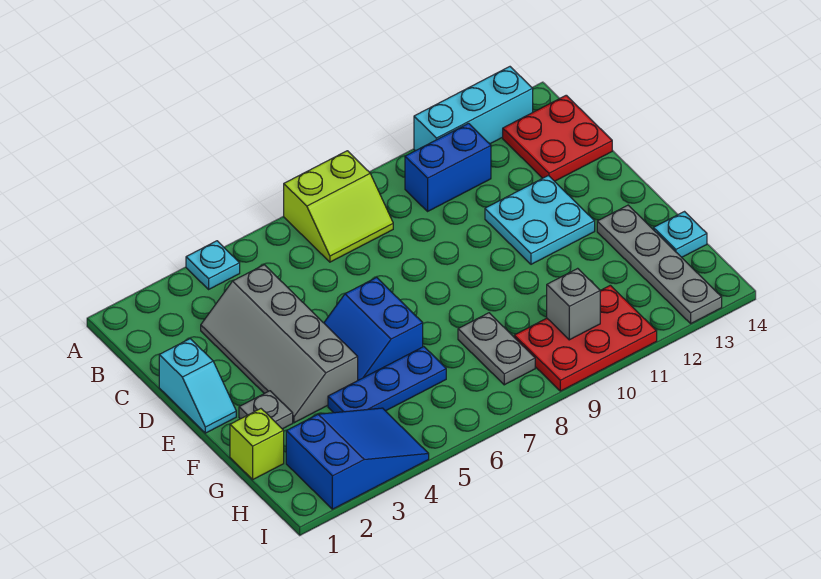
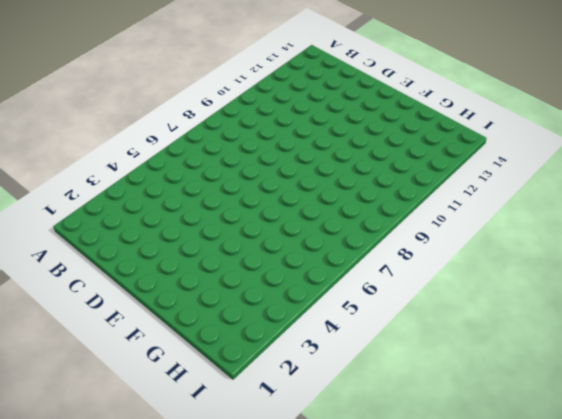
none -> cyan plate A4 level 1
none -> lime slope A7:B8 level 1 top A
none -> cyan brick A11:A13 level 1

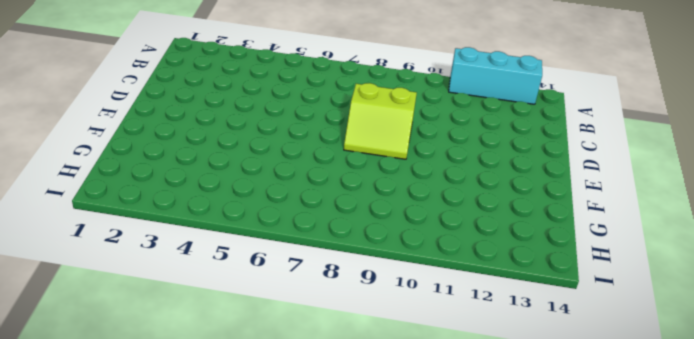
lime slope D8:E9 level 1 top D -> lime slope A7:B8 level 1 top A
none -> cyan plate A4 level 1
none -> blue brick B10:B11 level 1
none -> red plate B13:C14 level 1

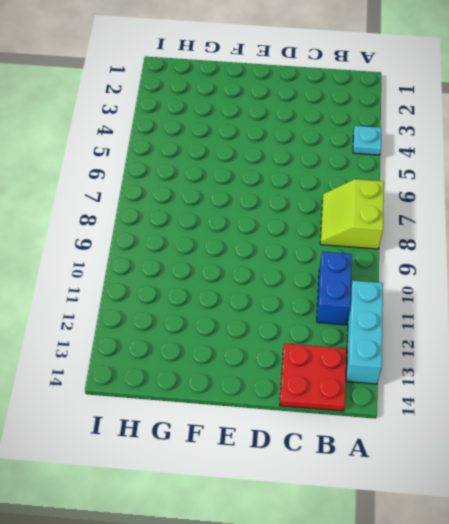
none -> grey slope C3:F4 level 1 top 4
none -> cyan slope D1:E1 level 1 top D
none -> cyan plate D11:E12 level 1

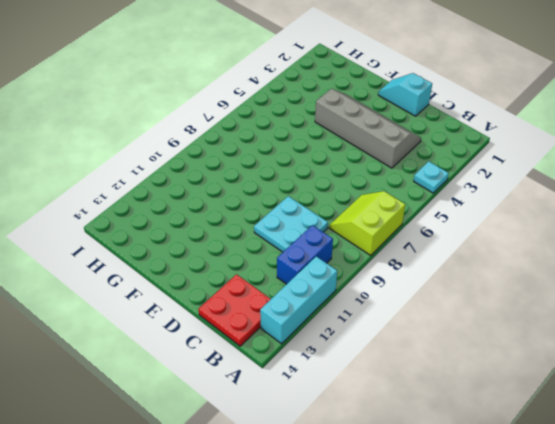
cyan plate C9:D10 level 1 -> cyan plate D11:E12 level 1
none -> blue slope E5:F6 level 1 top 6
none -> grey plate F2 level 1
none -> grey plate F13:I13 level 1

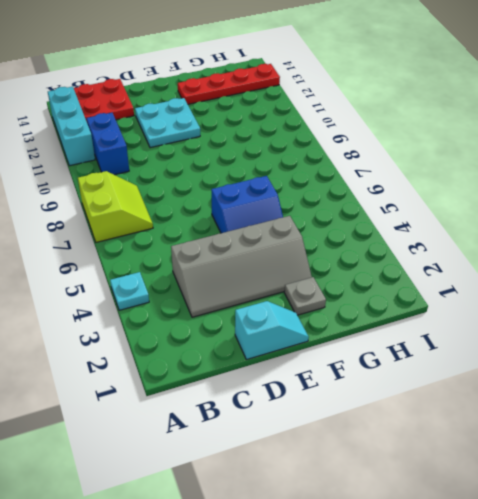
red plate F13:I13 level 1 -> grey plate F13:I13 level 1
none -> lime brick G1 level 1
none -> blue plate G4:G6 level 1
none -> grey plate G8:H8 level 1

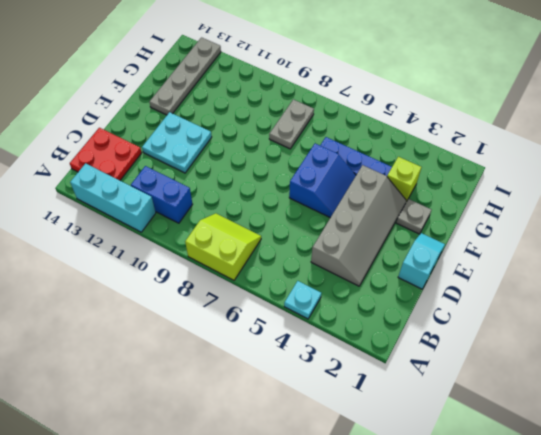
lime brick G3 level 1 -> lime brick G1 level 1
none -> cyan plate G14 level 1
none -> blue slope H2:I4 level 1 top 2
none -> red plate H9:I11 level 1

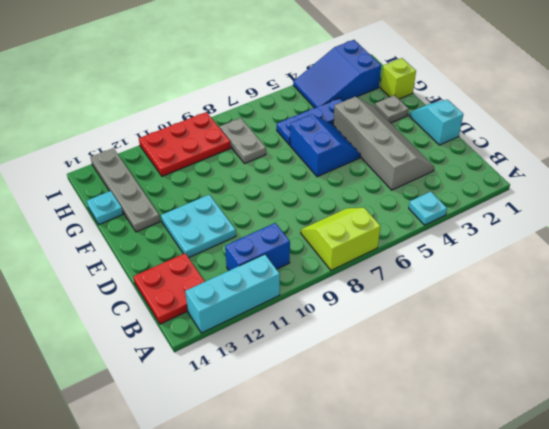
none -> grey brick H10 level 2

